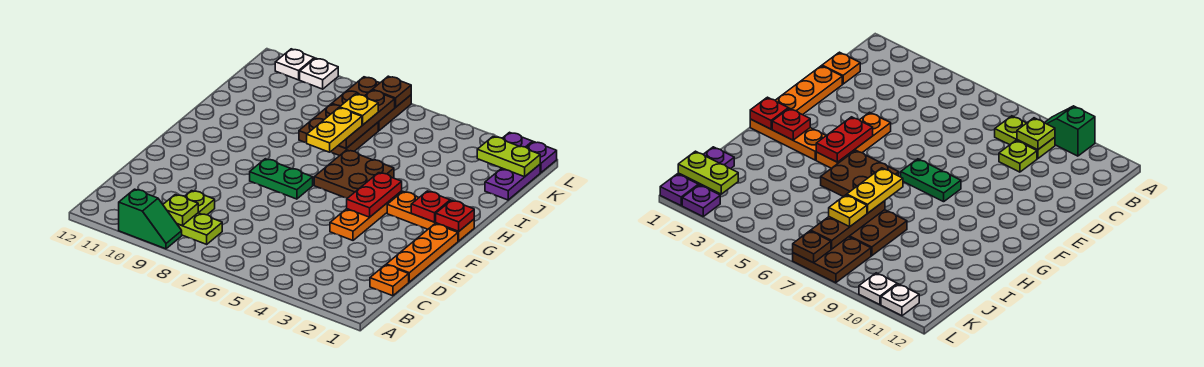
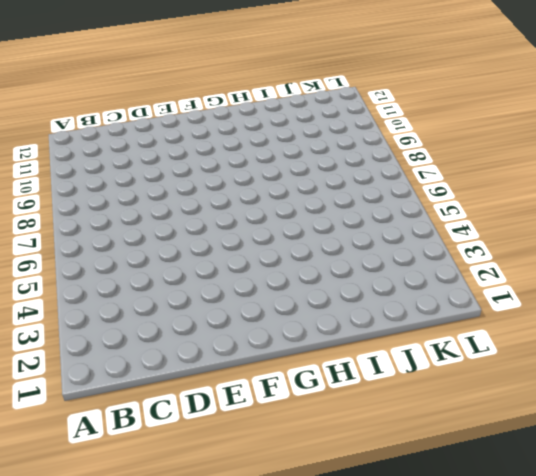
none -> green slope A9:A10 level 1 top 10
none -> lime plate B8:B9 level 1
none -> orange plate C1 level 1

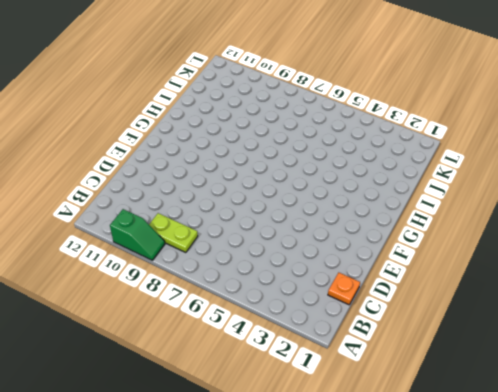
none -> lime plate C9 level 1
none -> orange plate D1:F1 level 1
none -> orange plate E4:G4 level 1

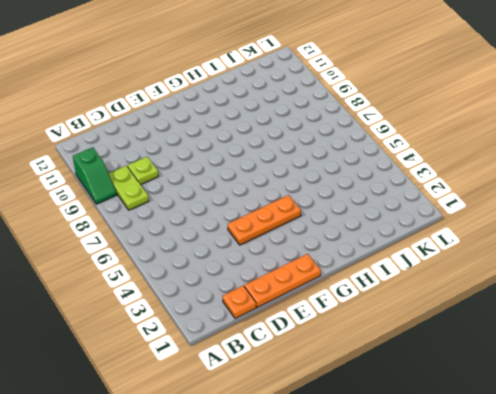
none -> green plate F7:F8 level 1
none -> orange plate G1:G3 level 1
none -> brown plate G5:H6 level 1

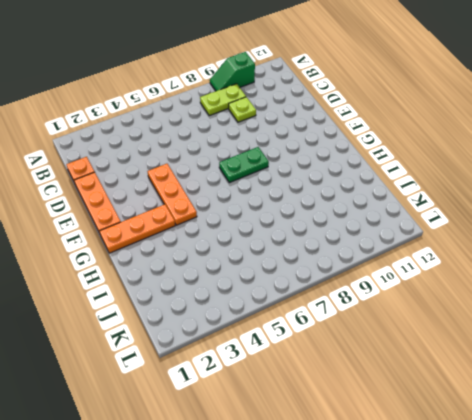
none -> brown plate G5:H6 level 1
none -> brown plate I7:J8 level 1
none -> purple plate J1:K1 level 1

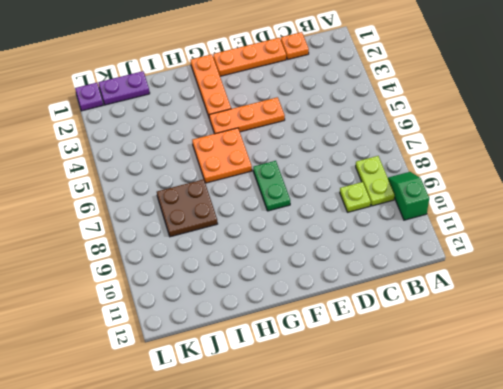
orange plate G5:H6 level 1 -> brown plate G5:H6 level 1
none -> brown plate K7:L8 level 1
none -> purple plate L2 level 1
none -> white plate L10 level 1

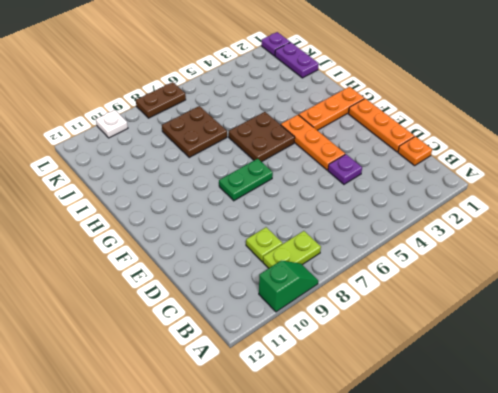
purple plate D4 level 1 -> purple plate L2 level 1
brown plate L7:L8 level 1 -> brown plate K7:L8 level 1
none -> white plate L11 level 1
none -> lime plate B9 level 2
none -> red plate F4:G4 level 2

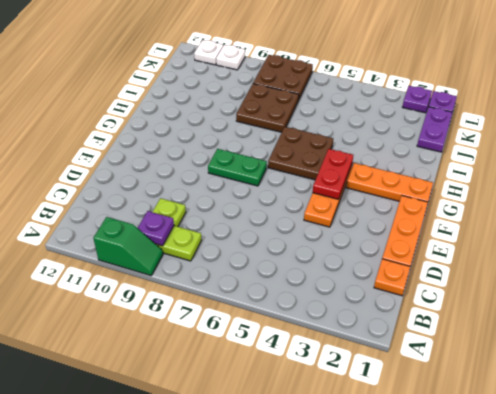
purple plate B9 level 2 -> lime plate B9 level 2
none -> red plate G1 level 2
none -> red plate G2 level 2
none -> brown plate I7:K7 level 2

